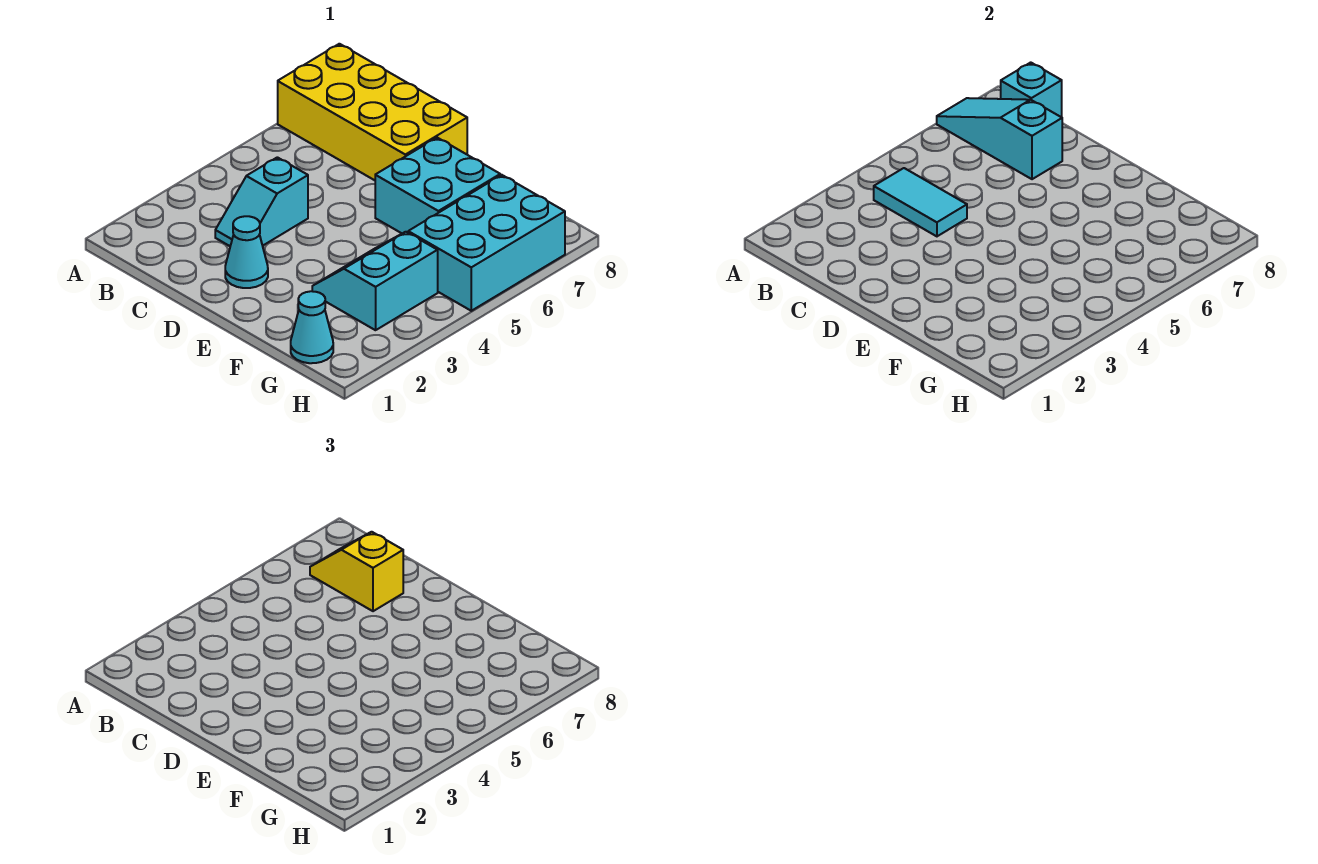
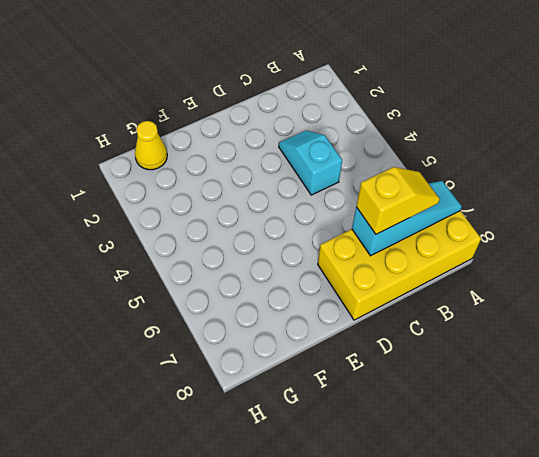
yellow cone G1 level 1 -> cyan cone G1 level 1
none -> cyan cone D2 level 1
none -> cyan brick E6:F7 level 1

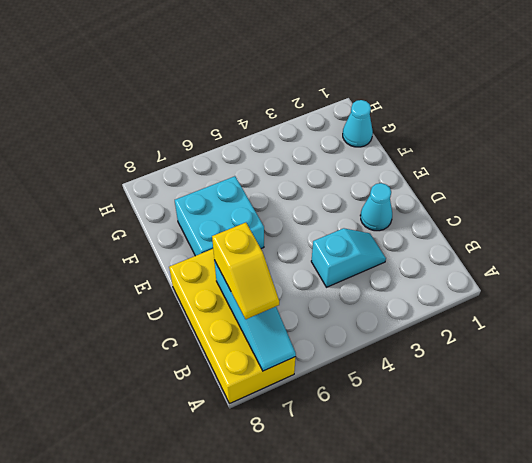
none -> cyan slope F3:G4 level 1 top G
none -> cyan brick G5:H7 level 1

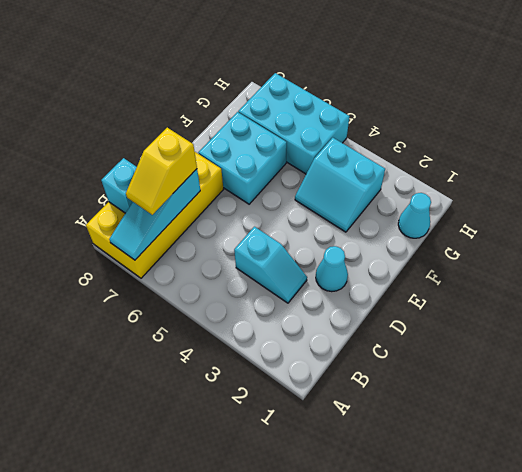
none -> cyan tile B4:C4 level 2

